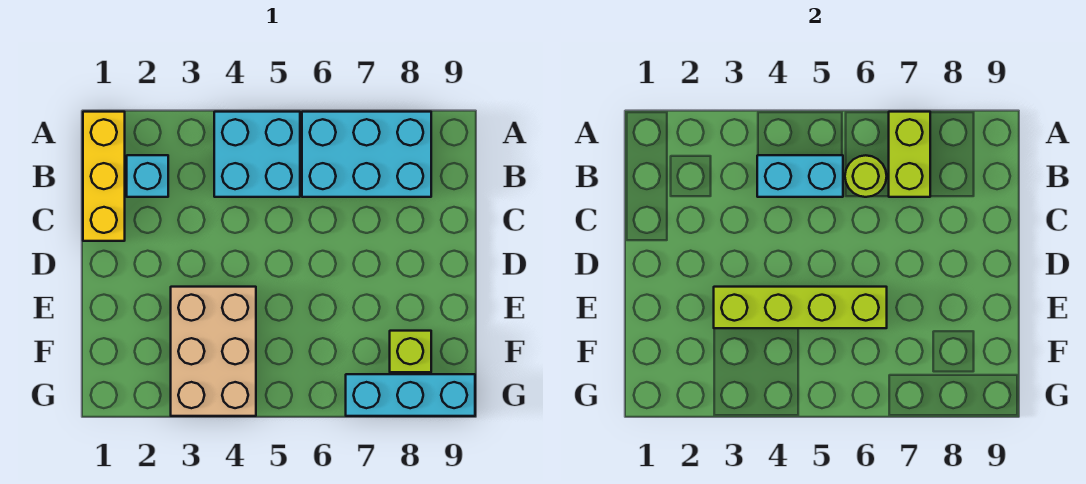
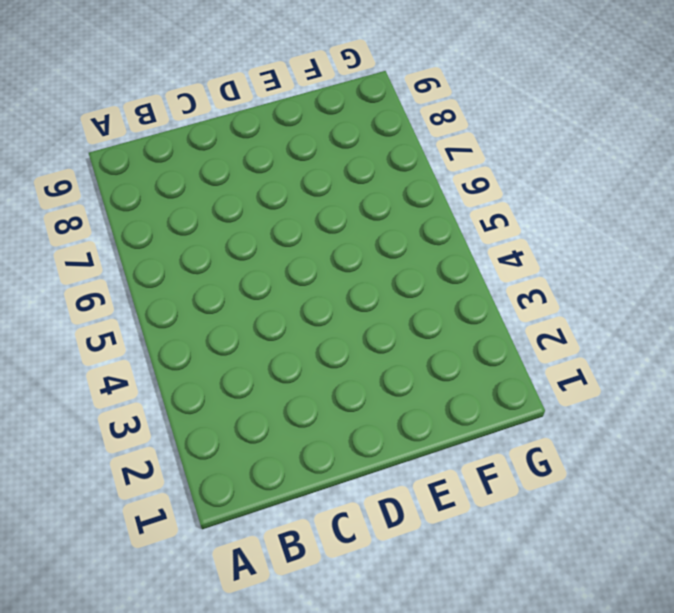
none -> yellow brick A1:C1 level 1
none -> cyan brick A4:B5 level 1

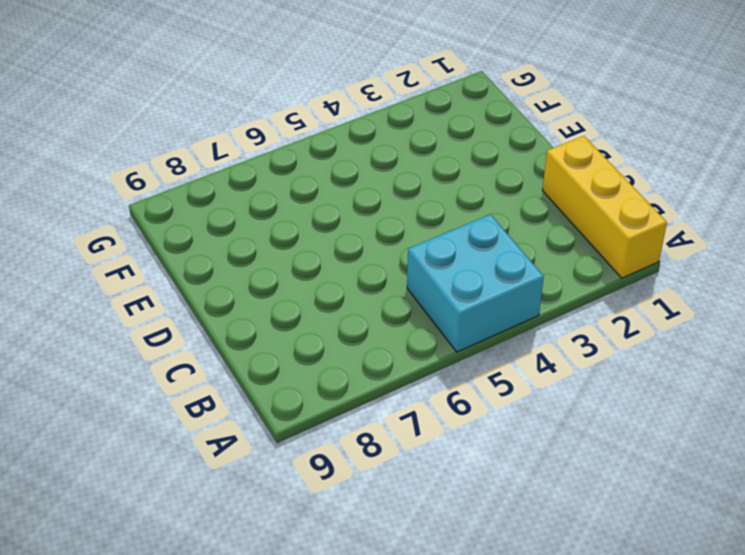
none -> cyan brick A6:B8 level 1
none -> cyan brick B2 level 1

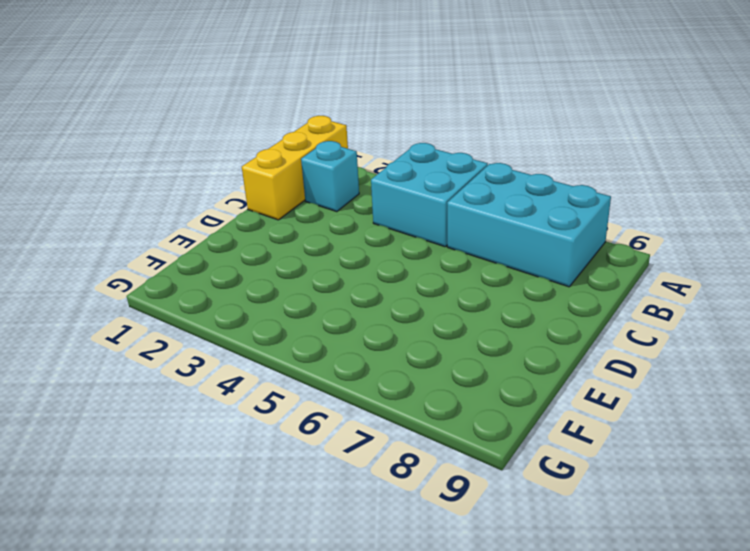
none -> tan brick E3:G4 level 1
none -> lime brick F8 level 1

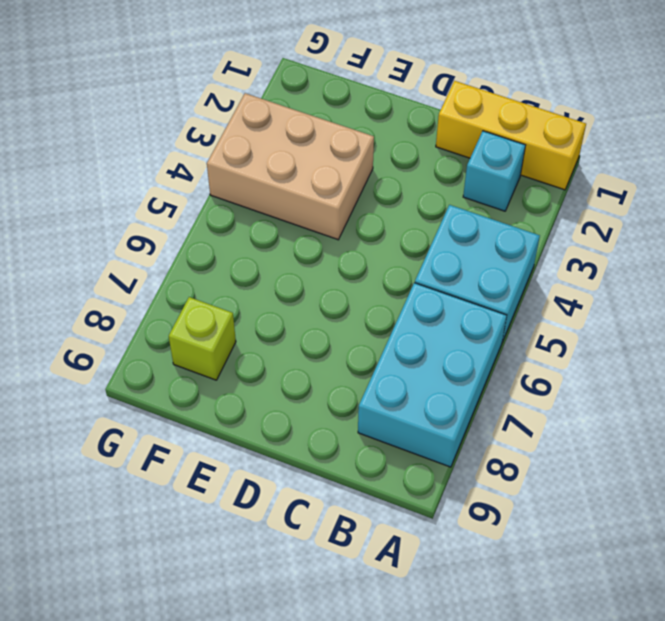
none -> cyan brick G7:G9 level 1
none -> lime brick A7:B7 level 2

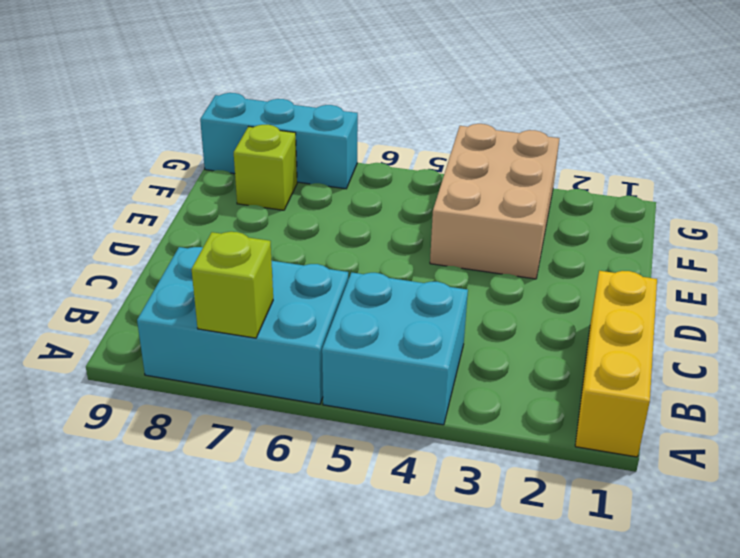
lime brick A7 level 2 -> lime brick A7:B7 level 2
none -> cyan brick B2 level 1
none -> cyan brick B4:B5 level 2

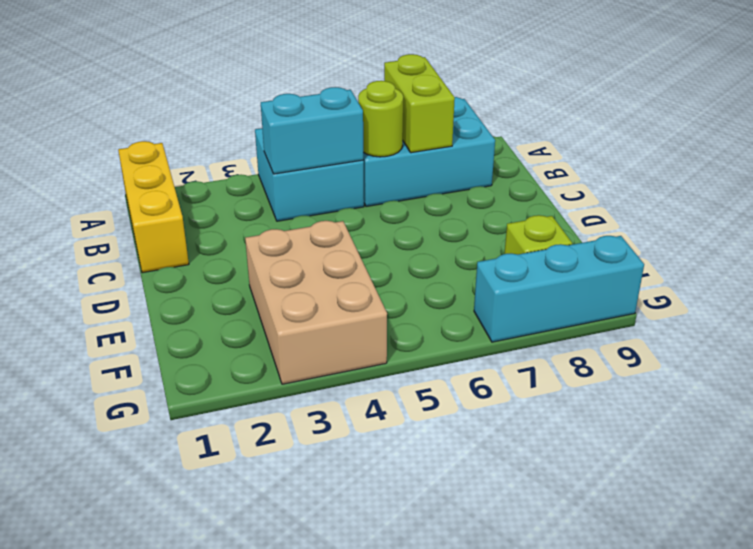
none -> cyan brick B2 level 1
none -> lime brick E3:E6 level 2

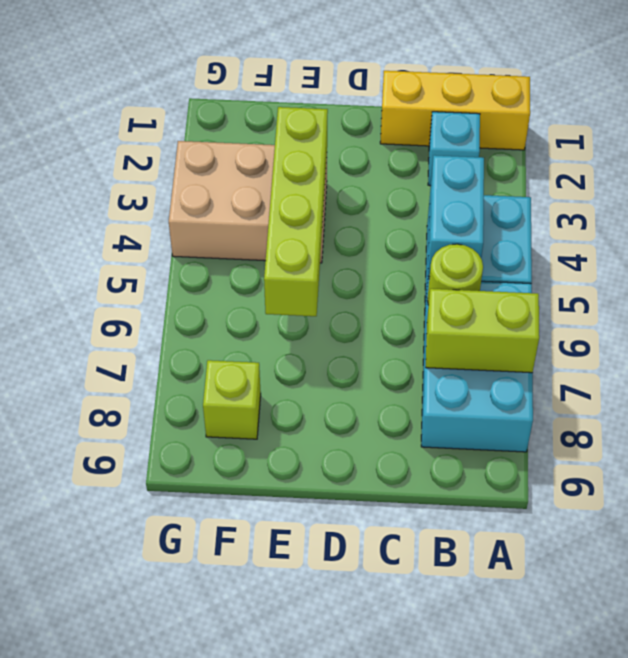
none -> cyan brick G7:G9 level 1

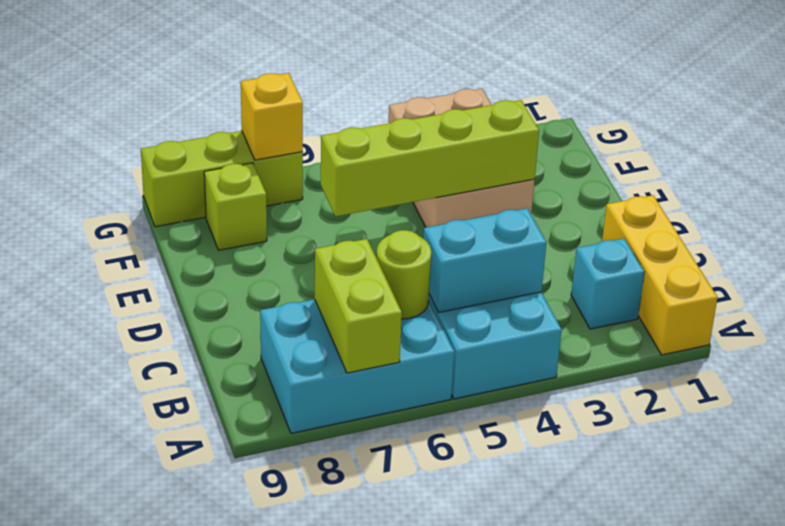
lime brick G7:G9 level 1 -> cyan brick G7:G9 level 1
yellow brick G7 level 2 -> none

